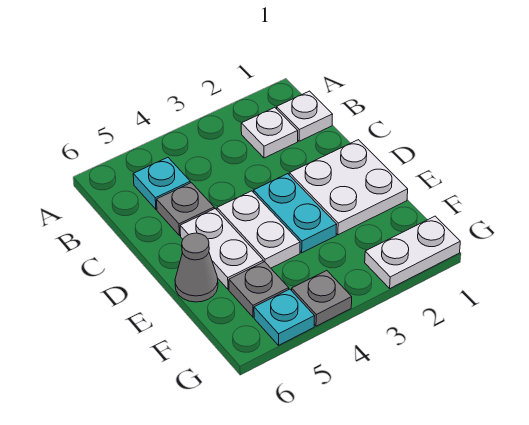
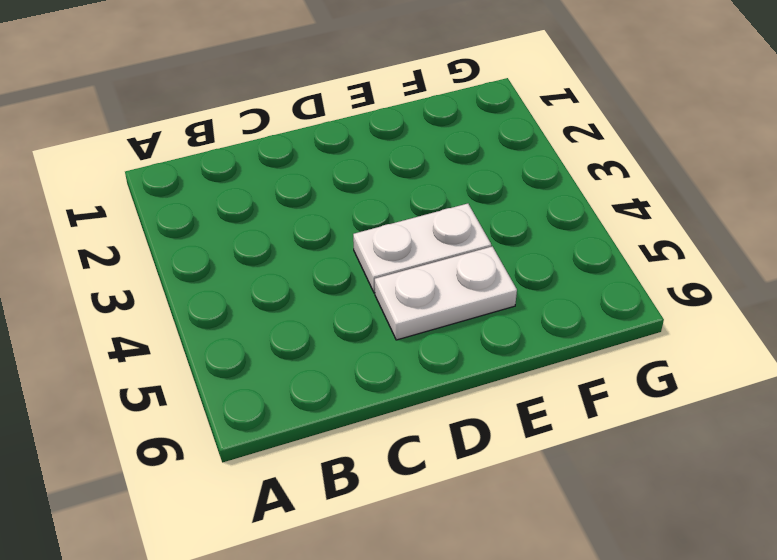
none -> white plate B1 level 1
none -> white plate B2 level 1
none -> cyan plate B5 level 1

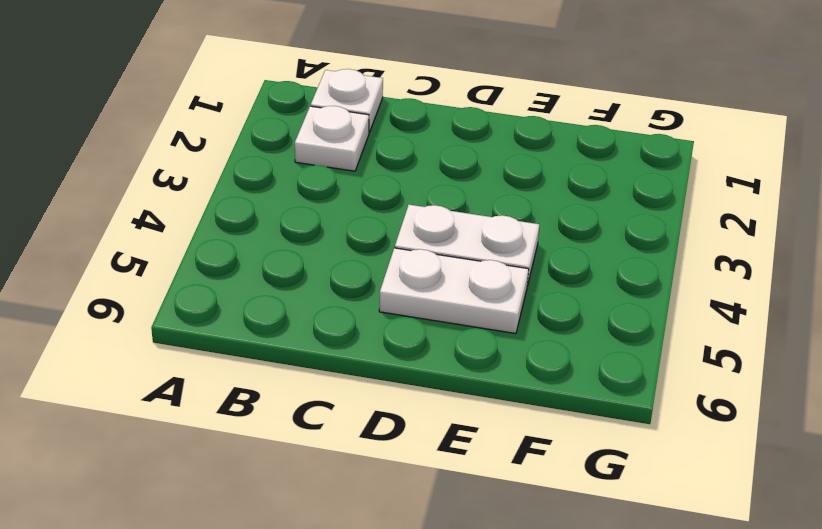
none -> cyan plate B5 level 1
none -> grey plate C5 level 1
none -> white plate D1:E2 level 1

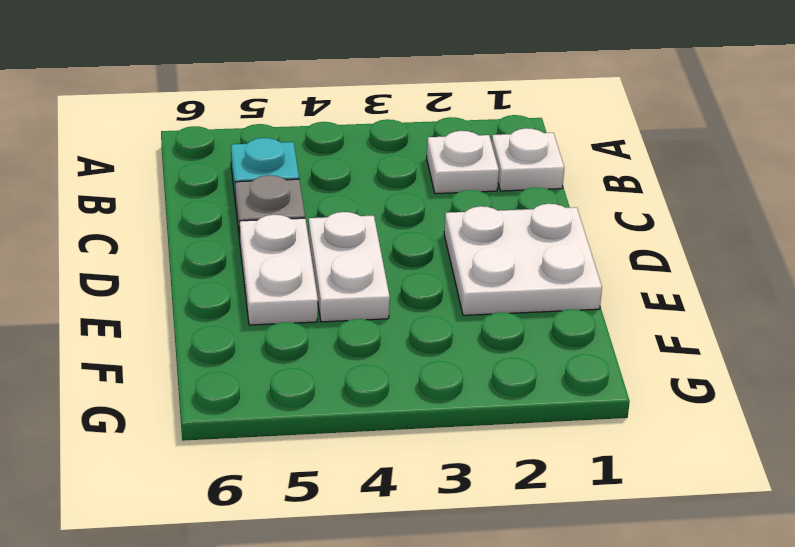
none -> cyan plate D3:E3 level 1
none -> grey cone E6 level 1
none -> grey plate F5 level 1

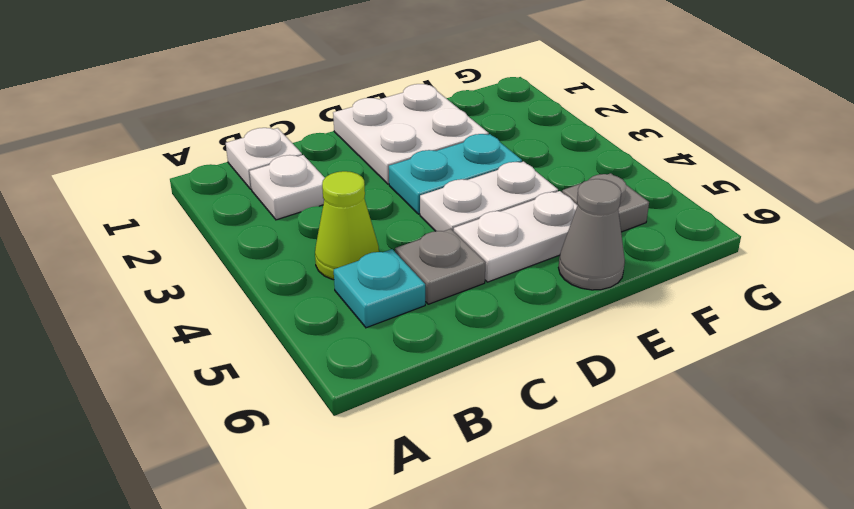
lime cone B4 level 1 -> none
none -> white plate G1:G2 level 1
none -> grey plate G4 level 1
none -> cyan plate G5 level 1

